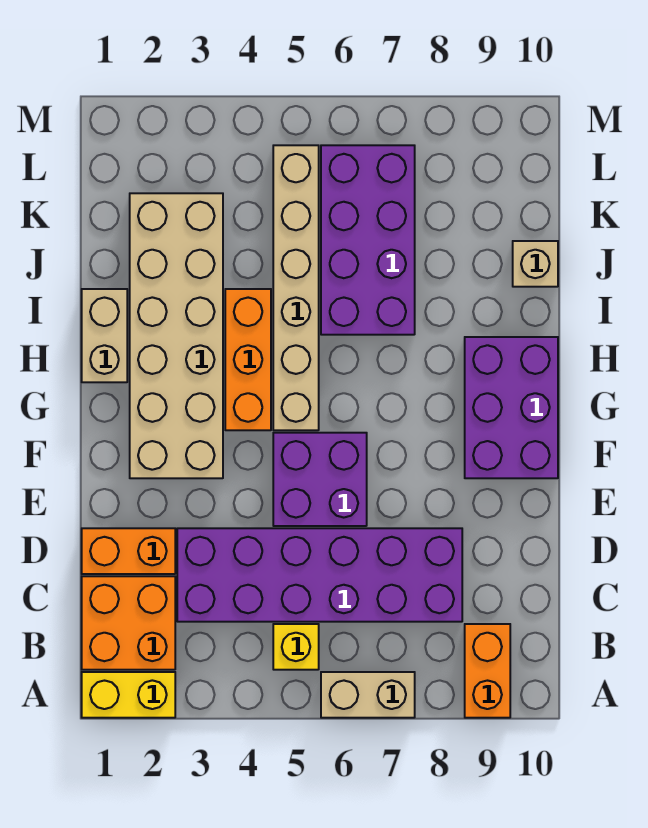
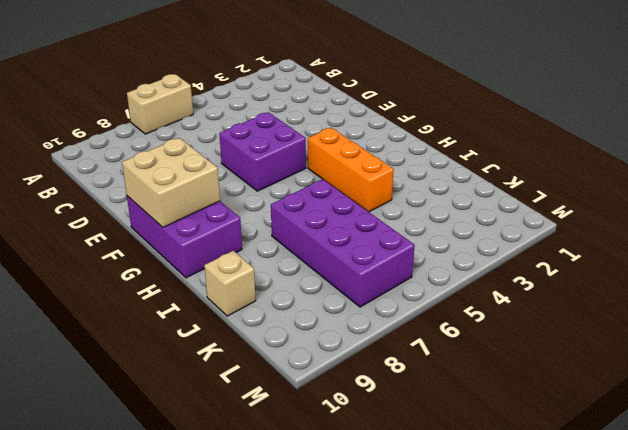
tan brick F9:G10 level 2 -> none
none -> yellow brick A1:A2 level 1
none -> orange brick A9:B9 level 1
none -> orange brick B1:C2 level 1

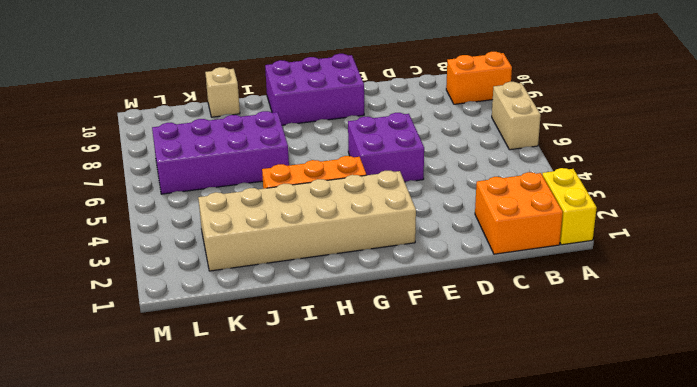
none -> yellow brick B5 level 1
none -> purple brick C3:D8 level 1
none -> orange brick D1:D2 level 1

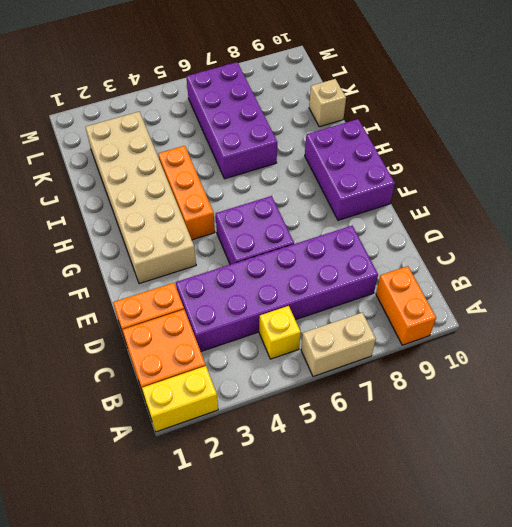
none -> tan brick G5:L5 level 1
none -> tan brick H1:I1 level 1

